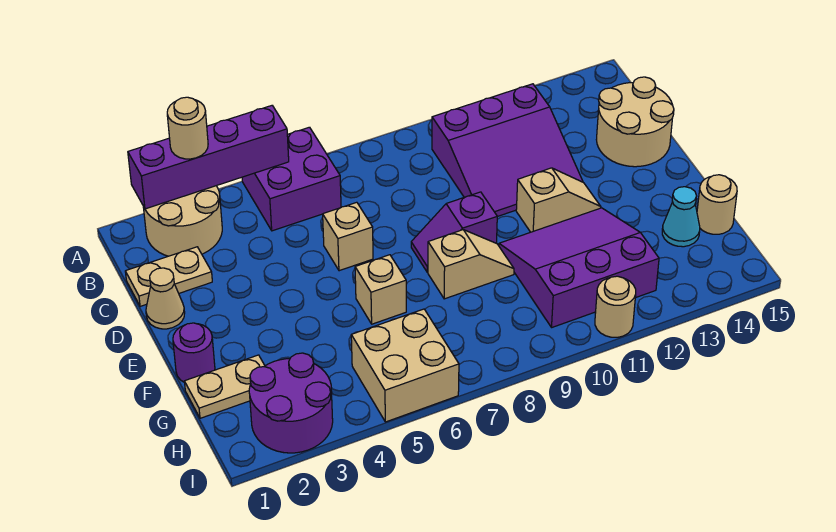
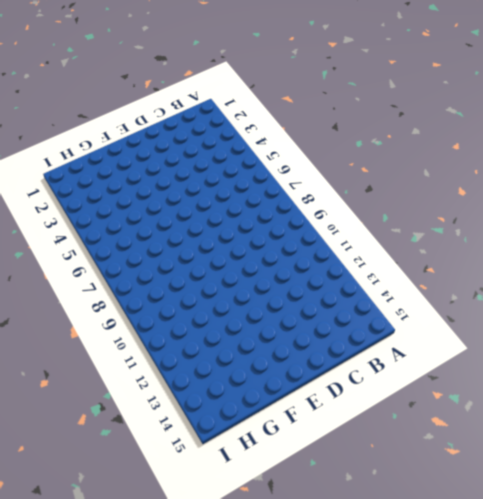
none -> tan round brick A2:B3 level 1
none -> purple brick A5:B6 level 1
none -> purple slope B10:D12 level 1 top B

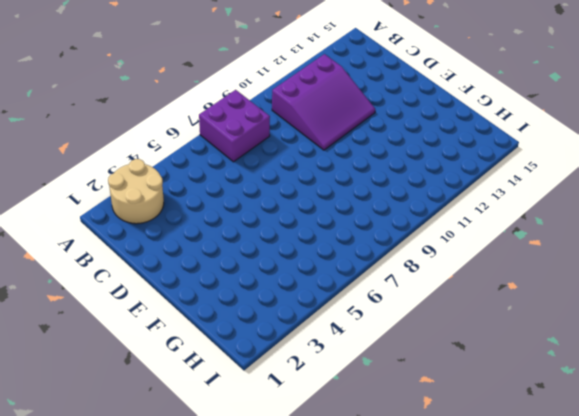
purple brick A7:B8 level 1 -> purple brick A5:B6 level 1
none -> tan plate C1:C2 level 1
none -> tan round brick C14:D15 level 1
none -> tan cone D1 level 1

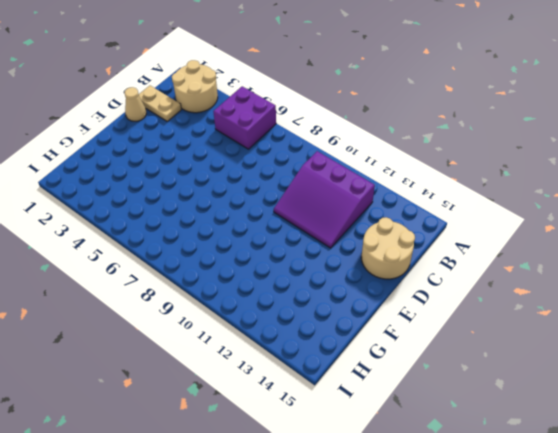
none -> tan brick D6 level 1
none -> purple slope E8:E9 level 1 top 9
none -> tan slope E11:E12 level 1 top 11

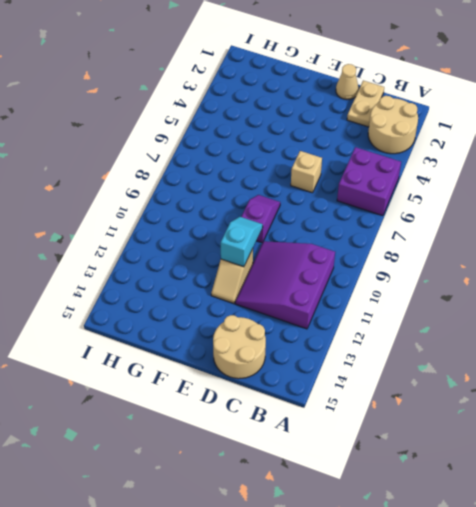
cyan slope E10:E11 level 2 top 11 -> none
none -> purple round brick F1 level 1
none -> tan brick F6 level 1
none -> tan slope F8:F9 level 1 top 8

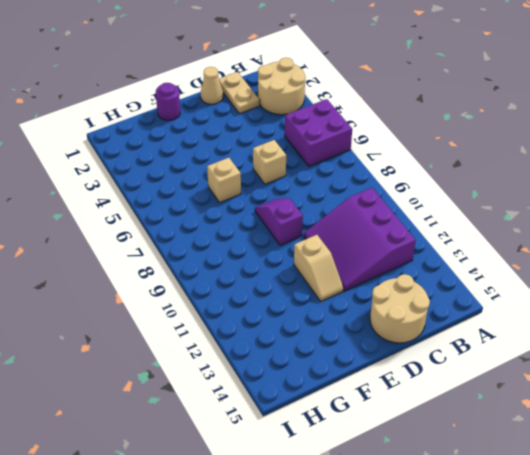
none -> tan slope F8:F9 level 1 top 8
none -> purple slope F10:H12 level 1 top H
none -> tan plate G1:G2 level 1

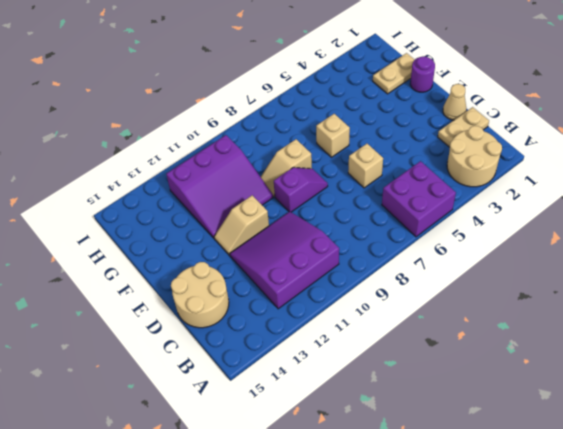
none -> cyan cone G14 level 1
none -> tan round brick G15 level 1
none -> purple round brick H2:I3 level 1

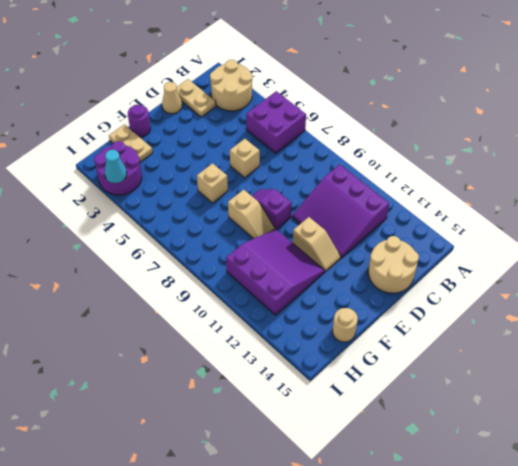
cyan cone I3 level 2 -> cyan cone G14 level 1
none -> tan brick H5:I6 level 1
none -> tan round brick I11 level 1
none -> purple brick A2:A5 level 2

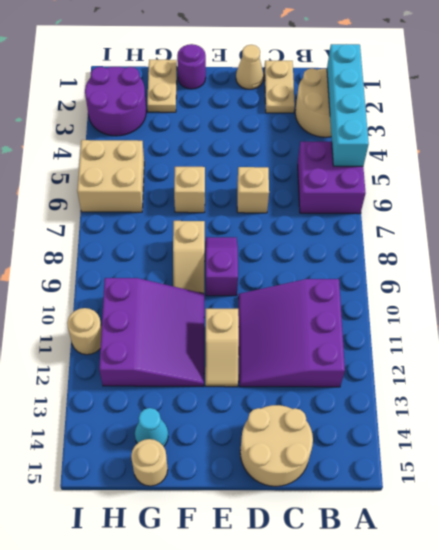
cyan brick A2:A5 level 2 -> purple brick A2:A5 level 2
none -> tan round brick A3 level 3

